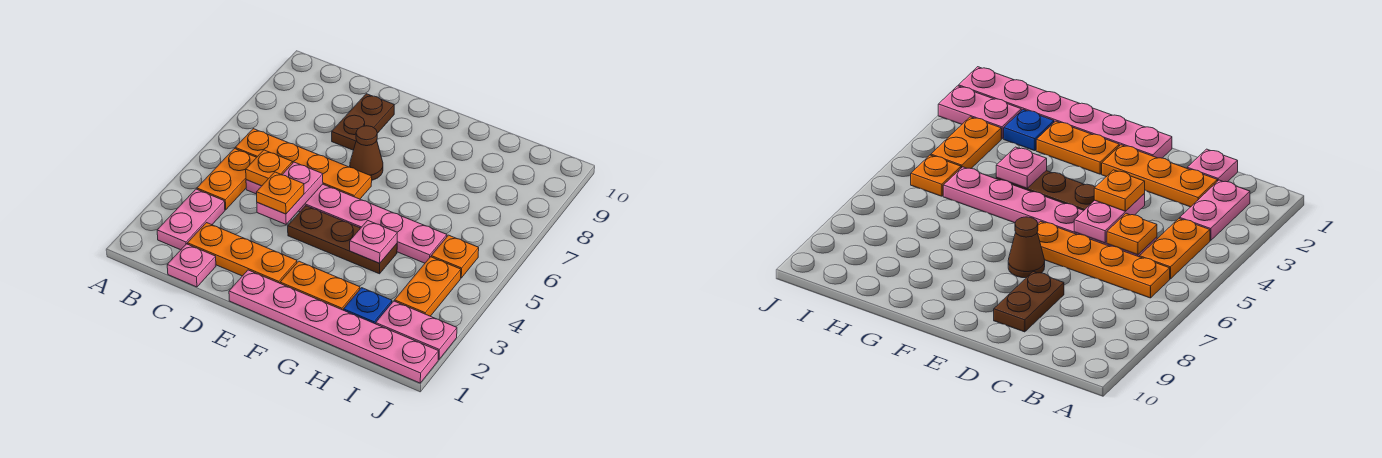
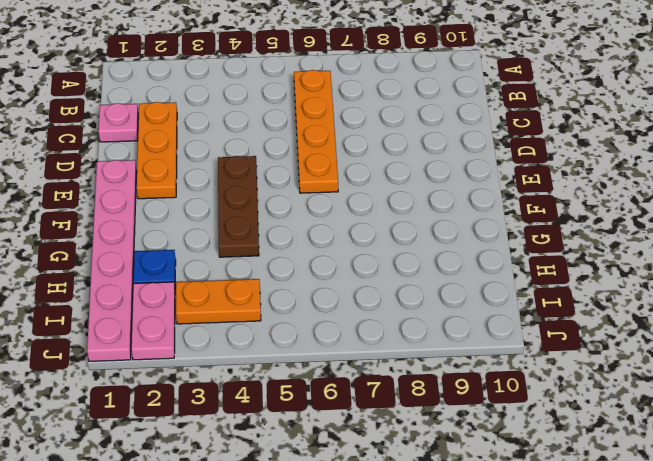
none -> pink plate B2:B3 level 1
none -> orange plate B4:B5 level 1
none -> pink plate C5:H5 level 1

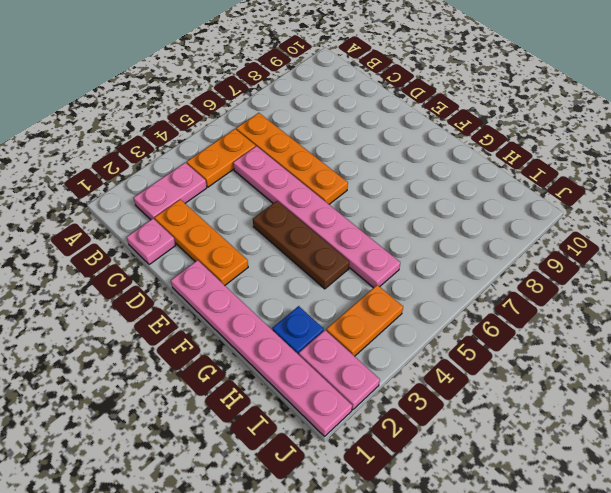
none -> brown plate D8:D9 level 1
none -> brown cone E7 level 1
none -> orange plate F2:G2 level 1

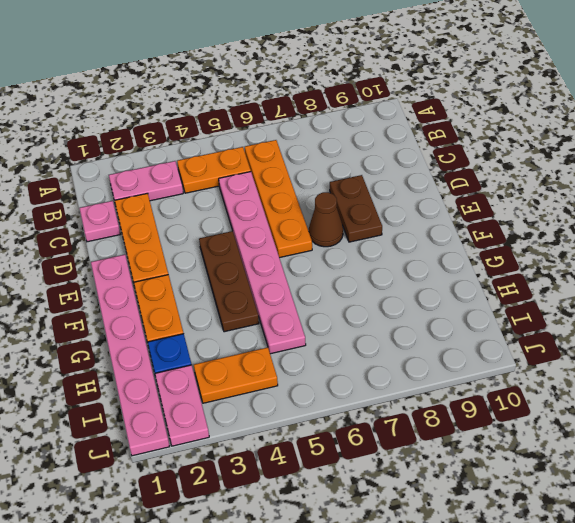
brown plate D8:E8 level 1 -> brown plate D8:D9 level 1
none -> orange plate I5 level 1
none -> orange plate C5 level 2
none -> pink plate D4:D5 level 2

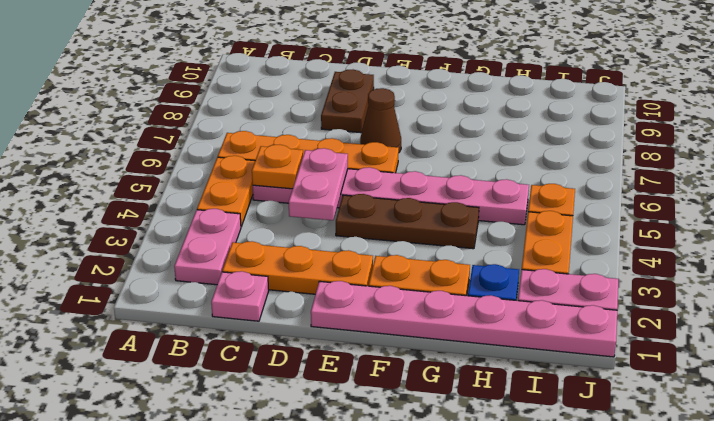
none -> pink plate G4 level 2
none -> orange plate D4 level 3

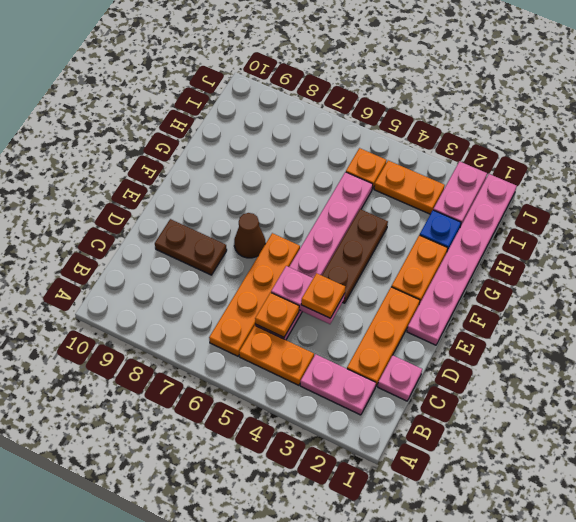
none -> pink plate G4 level 2

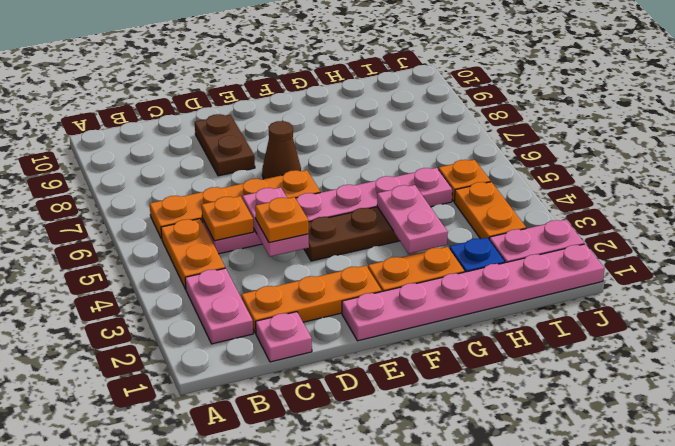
pink plate G3:G4 level 2 -> pink plate G4 level 2

